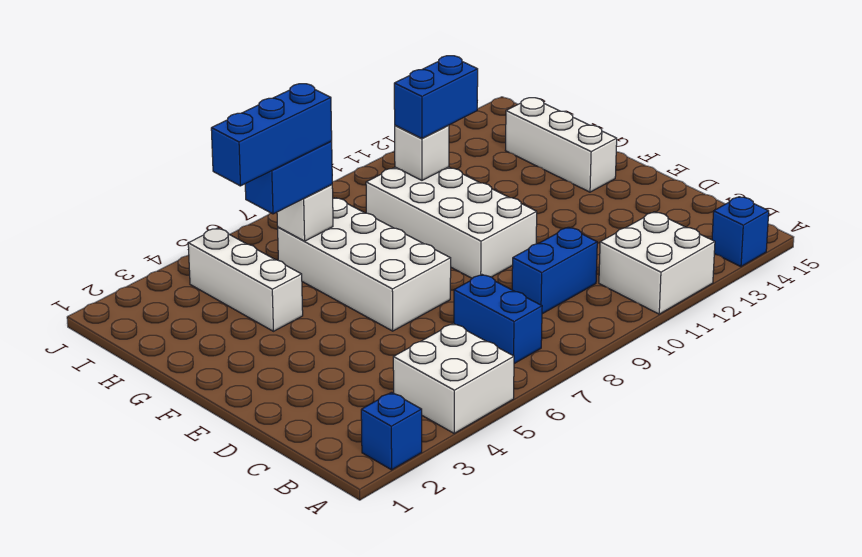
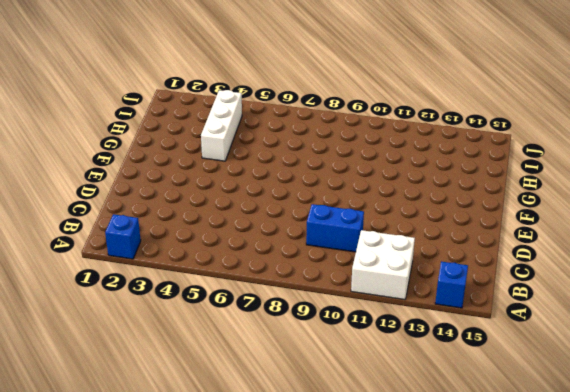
none -> white brick A4:B5 level 1
none -> blue brick B7:C7 level 1
none -> white brick E6:H7 level 1

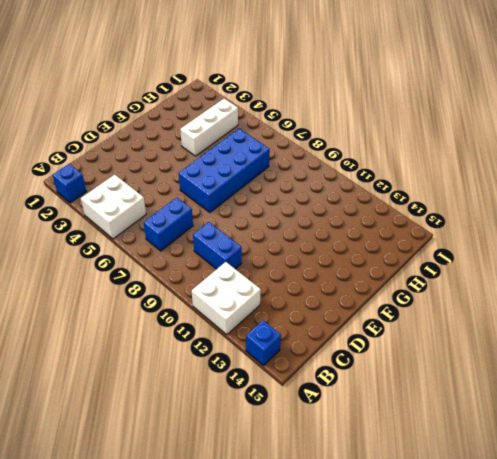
blue brick E6:H7 level 1 -> white brick E6:H7 level 1
none -> white brick E9:H10 level 1
none -> white brick F14:H14 level 1
none -> white brick H6 level 2

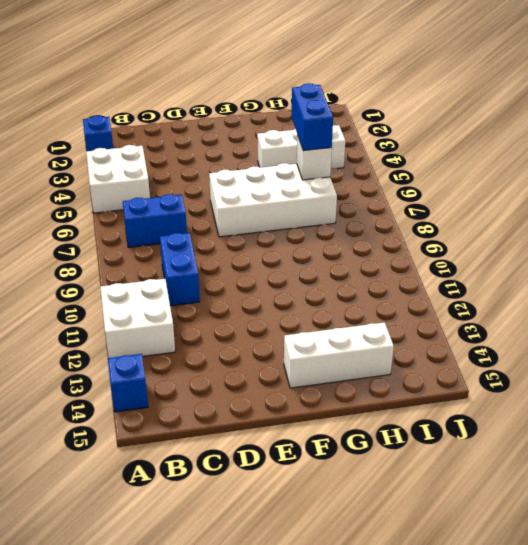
none -> white brick E9:H10 level 1
none -> white brick H10 level 2
none -> blue brick H10:H11 level 3

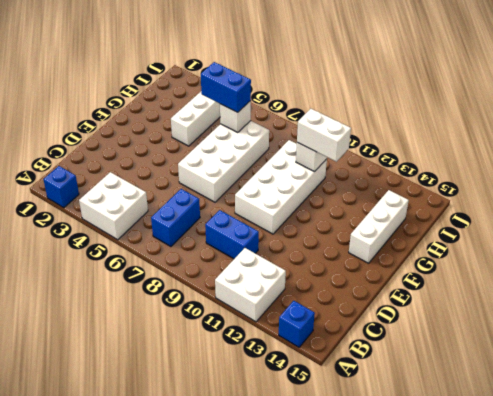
white brick H10:H11 level 3 -> blue brick H10:H11 level 3
none -> blue brick H4:H6 level 4

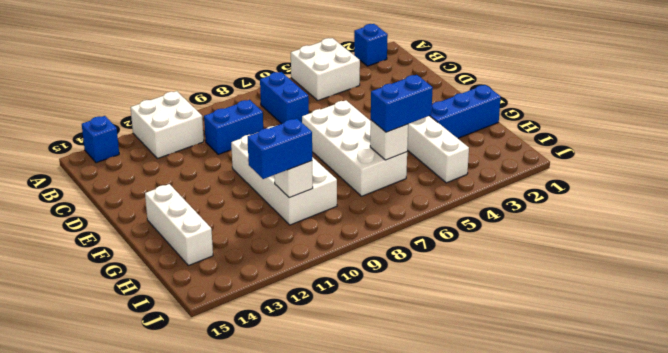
blue brick G1:G3 level 1 -> blue brick H4:H6 level 4

